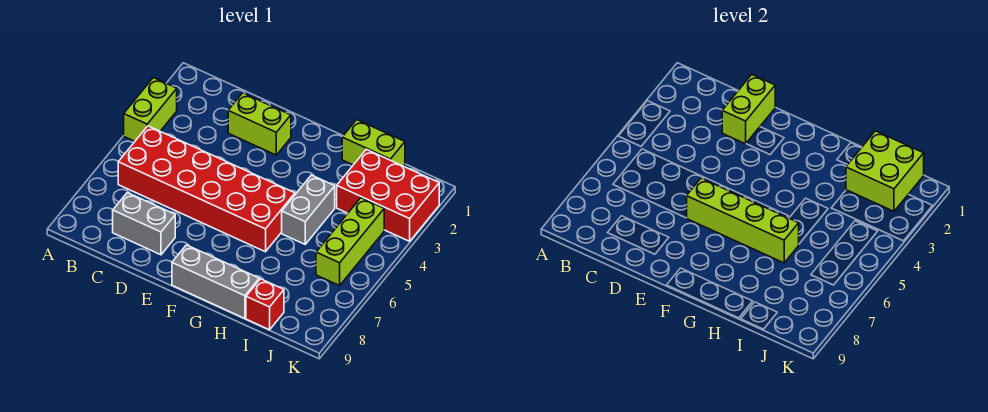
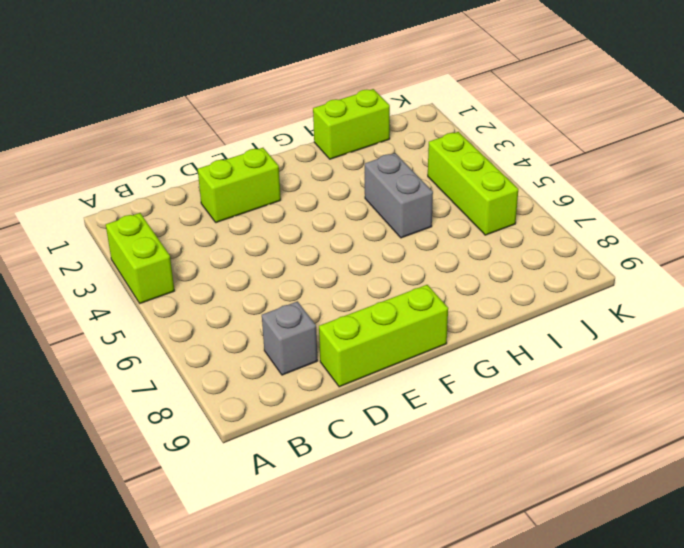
grey brick C8 level 1 -> grey brick C8:D8 level 1
lime brick D9:F9 level 1 -> grey brick F9:H9 level 1
none -> red brick B5:G6 level 1
none -> red brick I2:K3 level 1
none -> red brick I9 level 1

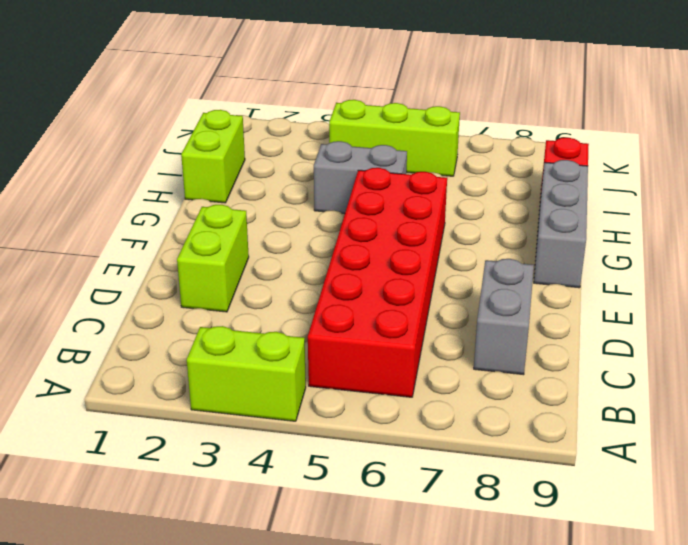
none -> red brick I2:K3 level 1
none -> lime brick D1:D2 level 2
none -> lime brick E6:H6 level 2

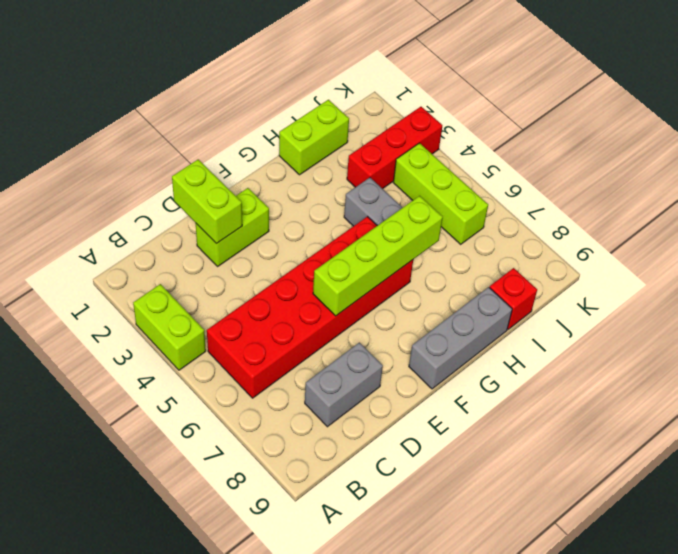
red brick I3:K3 level 1 -> red brick I2:K3 level 1
none -> lime brick I1:J2 level 2

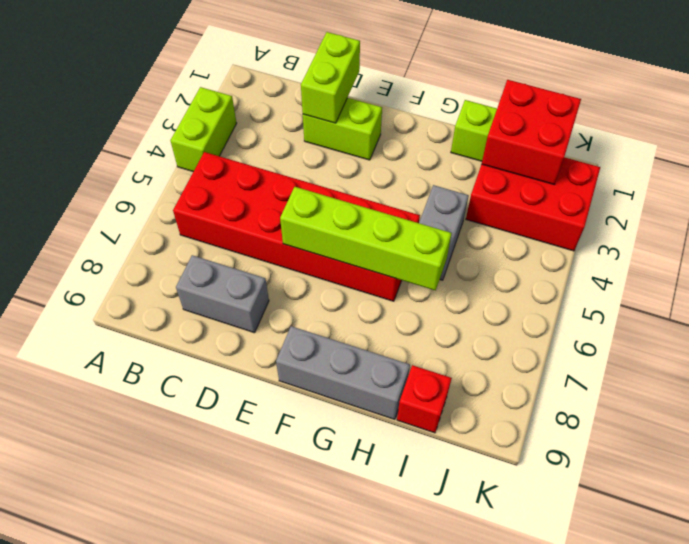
red brick I1:J2 level 2 -> lime brick I1:J2 level 2
none -> lime brick J4:J6 level 1

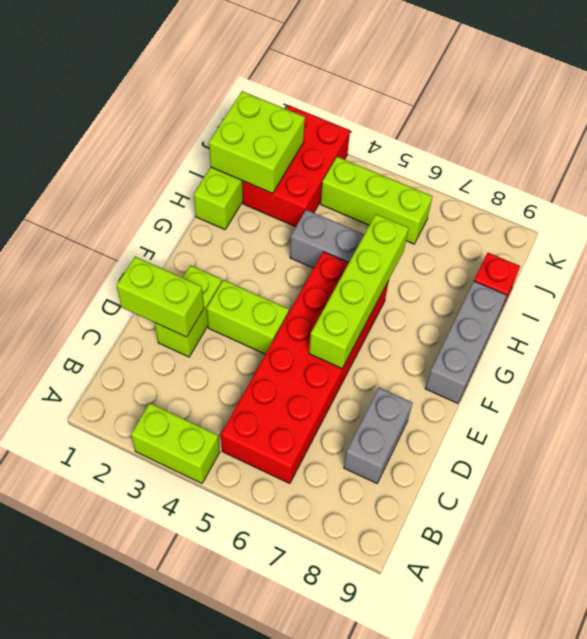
lime brick E3:E4 level 1 -> none

